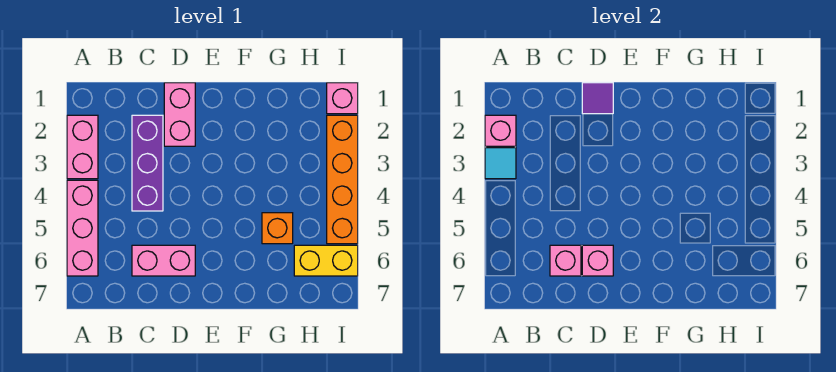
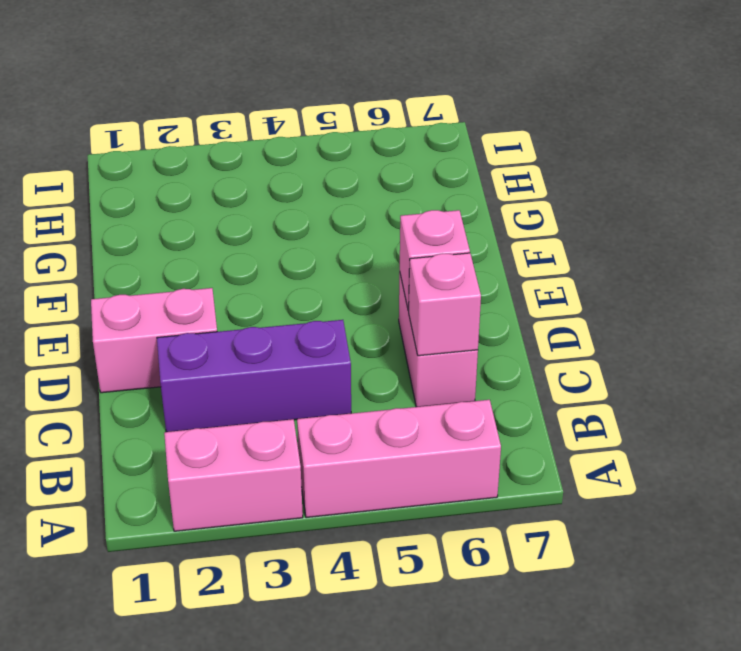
none -> orange brick G5 level 1
none -> yellow brick H6:I6 level 1
none -> pink brick I1 level 1

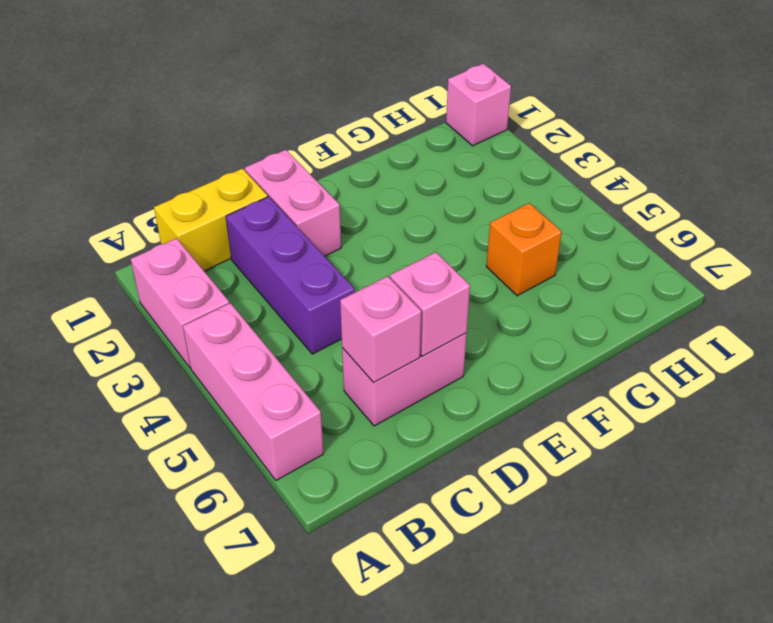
yellow brick B1:C1 level 1 -> yellow brick H6:I6 level 1
none -> orange brick I2:I5 level 1
none -> pink brick A2 level 2
none -> cyan tile A3 level 2

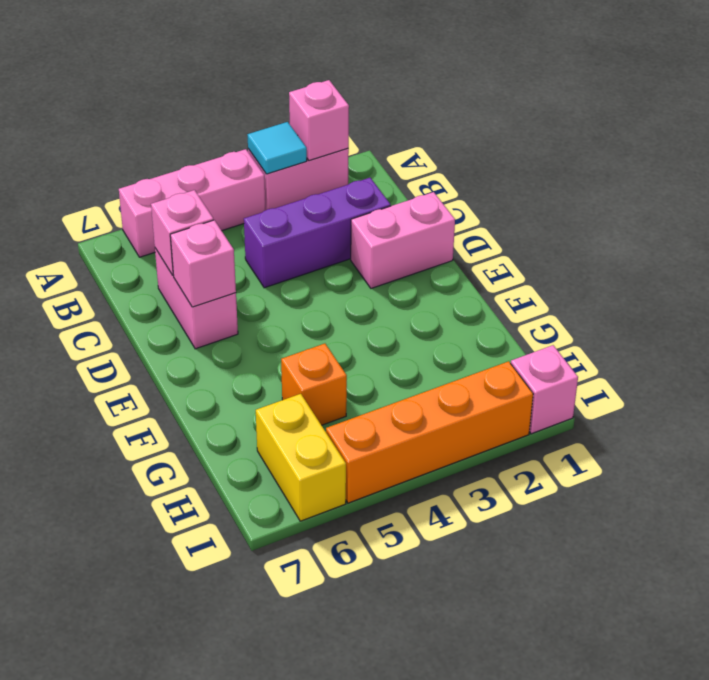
none -> purple tile D1 level 2

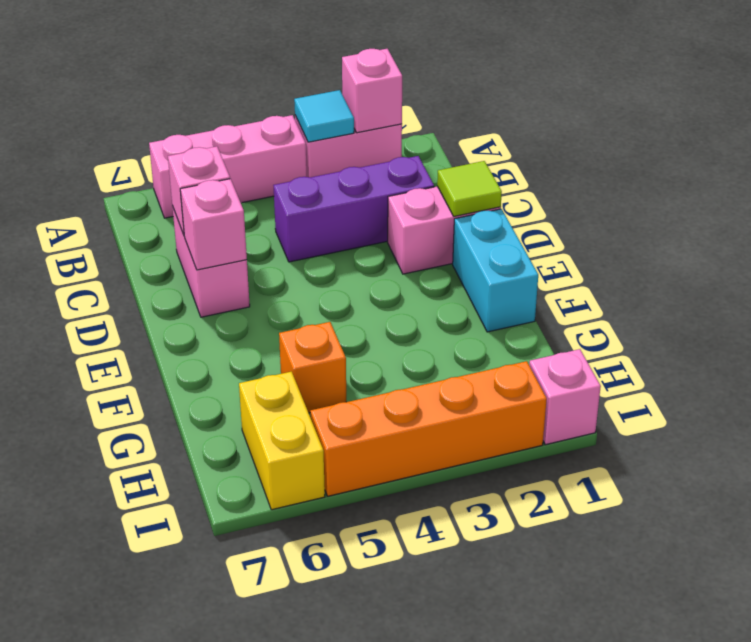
lime tile D1 level 2 -> purple tile D1 level 2
cyan brick E1:F1 level 1 -> none

